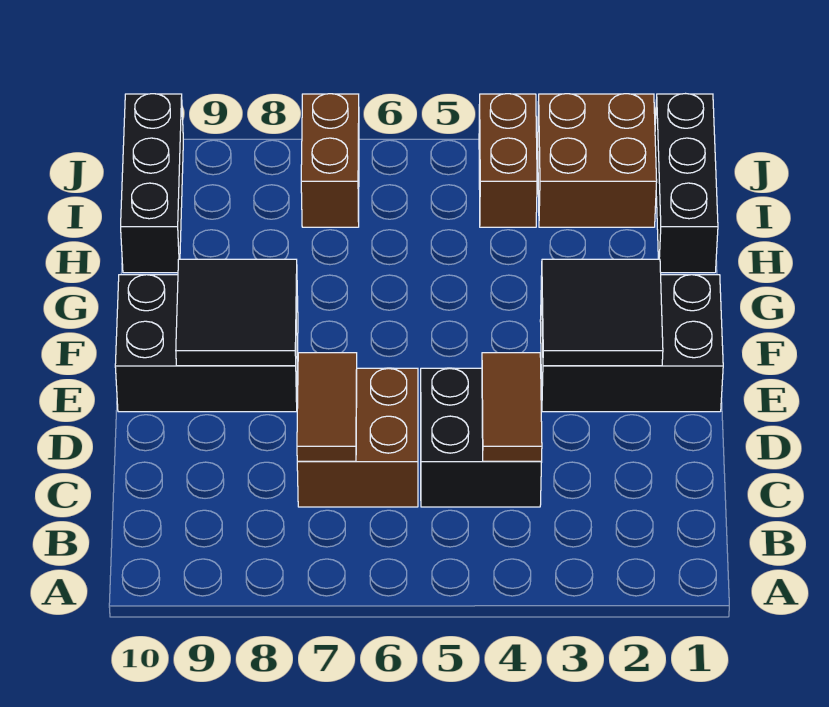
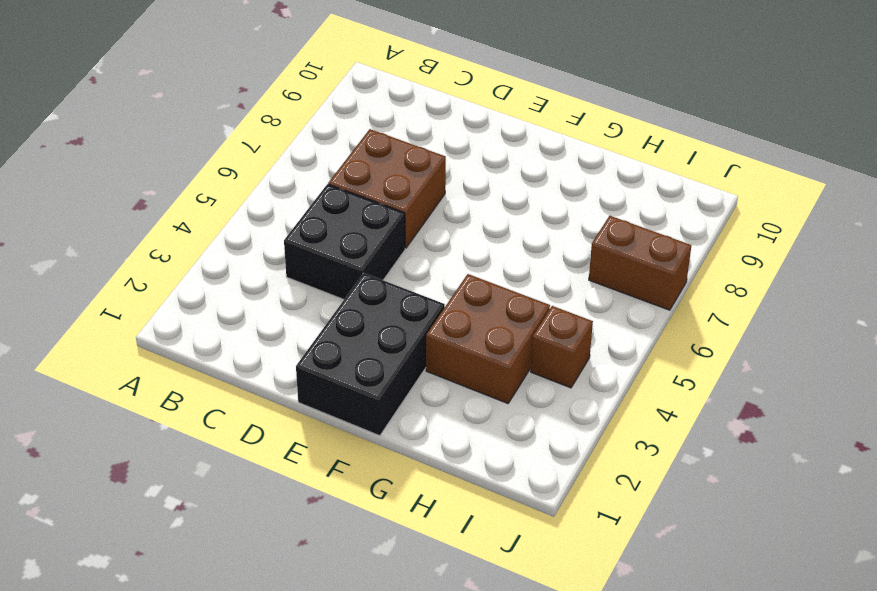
brown brick G3:H4 level 1 -> brown brick I2:J3 level 1
brown brick I4 level 1 -> brown brick I4:J4 level 1
none -> black brick E8:F10 level 1
none -> black brick H1:J1 level 1
none -> black brick H10:J10 level 1

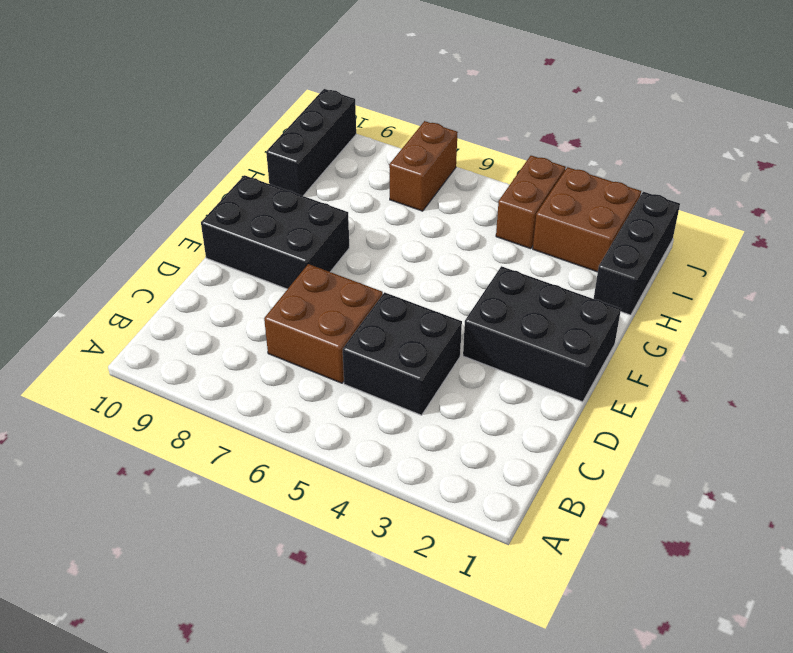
none -> brown tile C4:D4 level 2
none -> brown tile C7:D7 level 2
none -> black tile E2:F3 level 2

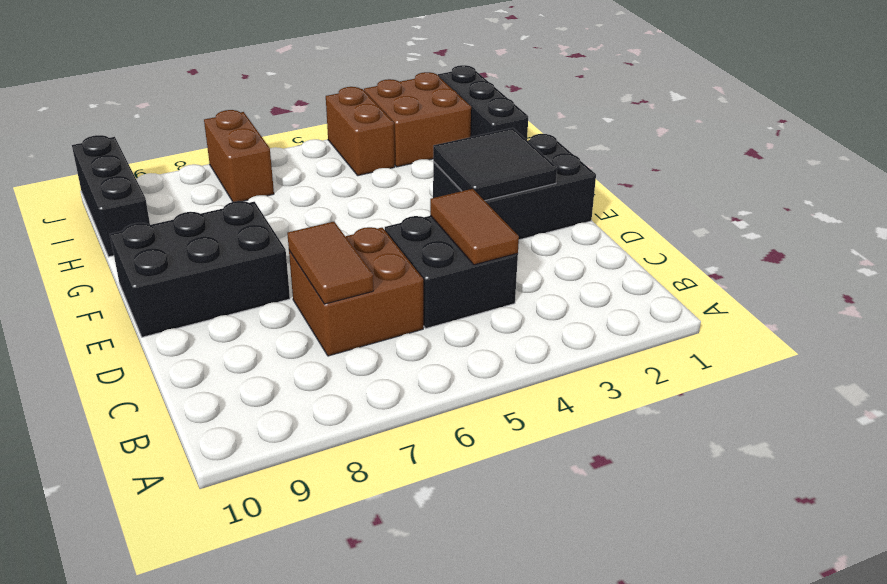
none -> black tile E8:F9 level 2

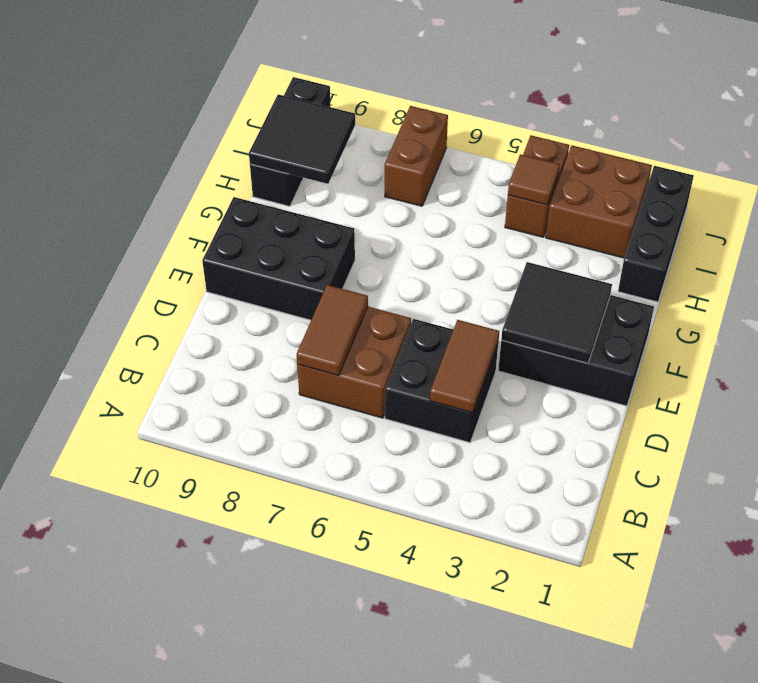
black tile H9:I10 level 2 -> black tile E8:F9 level 2
brown tile I4 level 2 -> none

